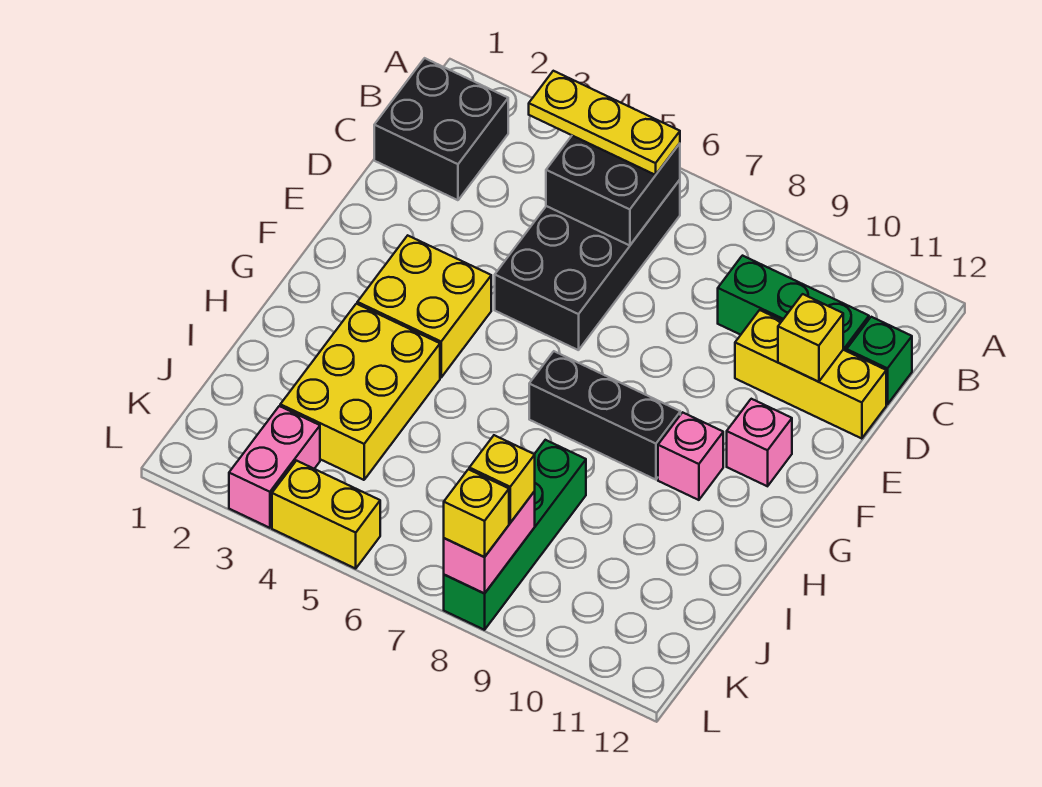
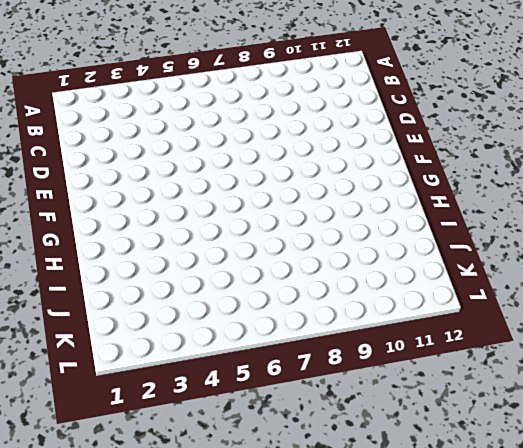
none -> black brick B1:C2 level 1
none -> black brick B5:E6 level 1
none -> green brick C9:C11 level 1

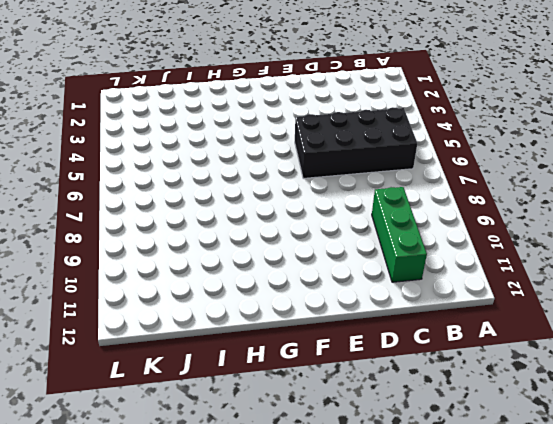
none -> black brick B1:C2 level 1
none -> green brick C12 level 1
none -> yellow brick D10:D12 level 1

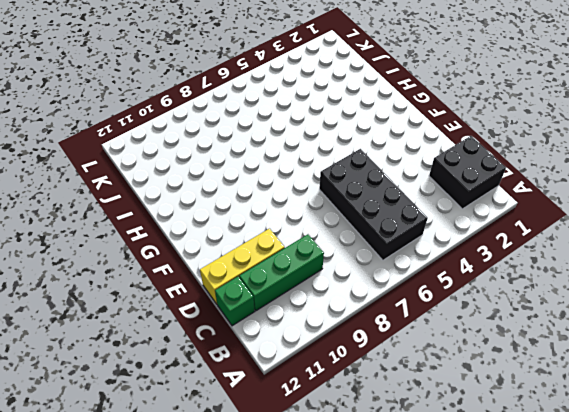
none -> yellow brick F3:G4 level 1
none -> pink brick F11 level 1
none -> black brick G7:G9 level 1

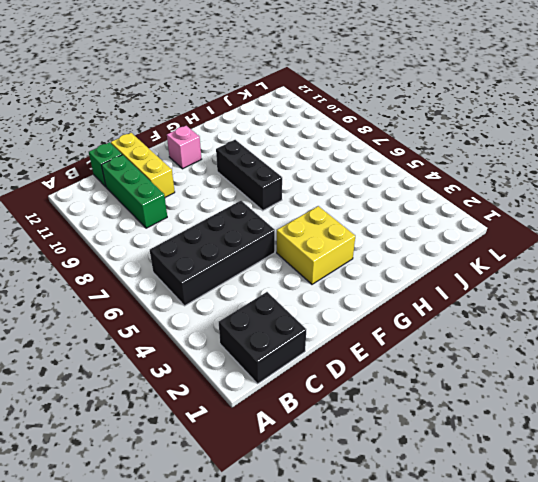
none -> pink brick G10 level 1
none -> yellow brick H3:J4 level 1
none -> green brick I8:L8 level 1

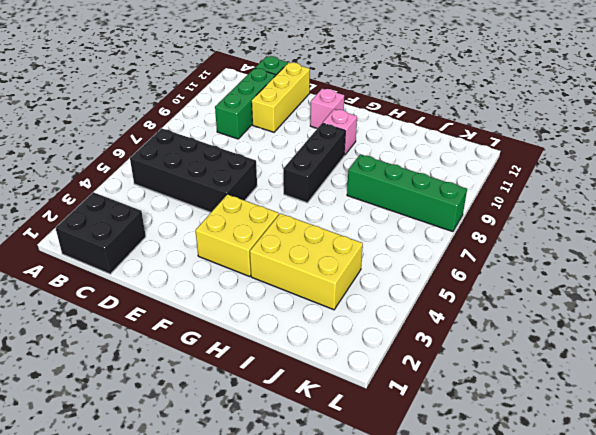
none -> pink brick K3:L3 level 1
none -> yellow brick L4:L5 level 1
none -> black brick B5:C6 level 2

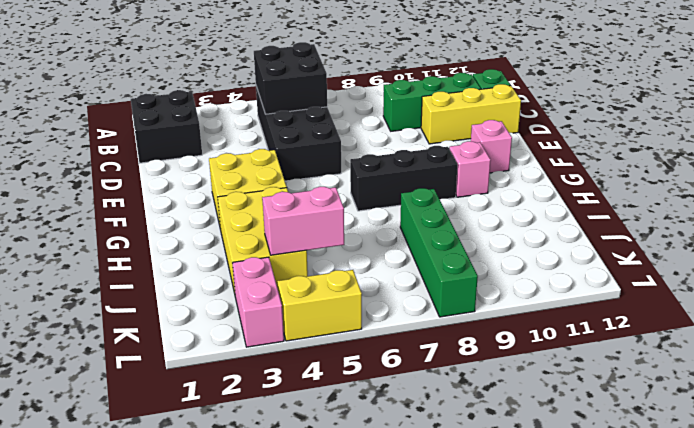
pink brick J4:J5 level 2 -> pink brick K8:L8 level 2
none -> yellow brick D11 level 2
none -> yellow plate B4:B6 level 3
none -> yellow brick K8 level 3

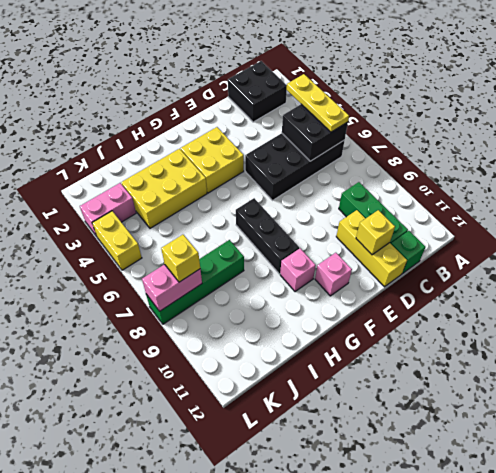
none -> yellow brick L8 level 3

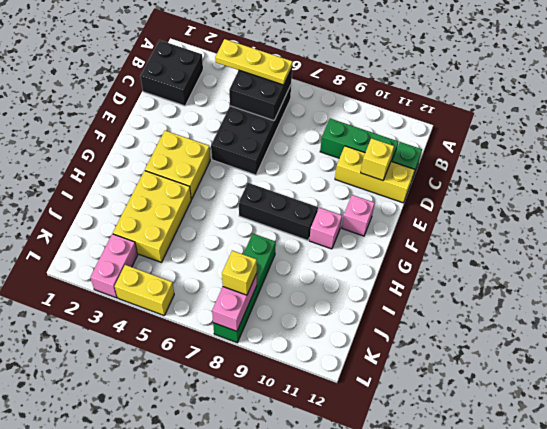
none -> yellow brick L8 level 3

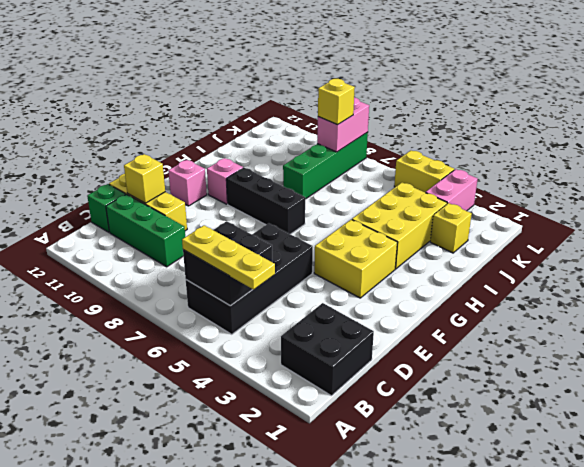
yellow brick J2 level 1 -> yellow brick L8 level 3

